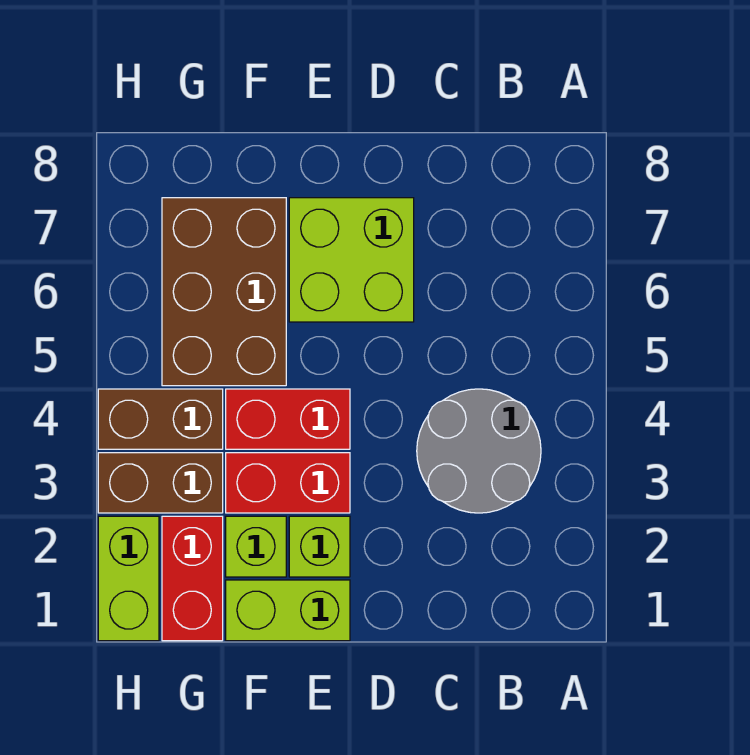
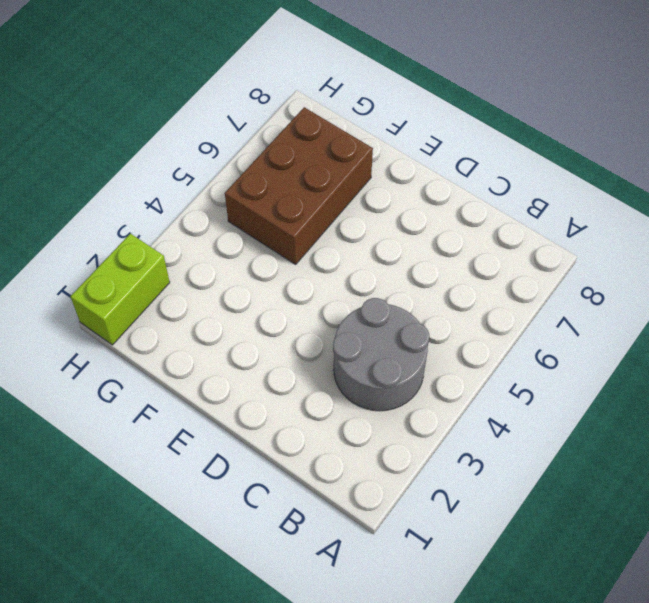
none -> lime brick D6:E7 level 1
none -> lime brick E1:F1 level 1
none -> lime brick E2 level 1

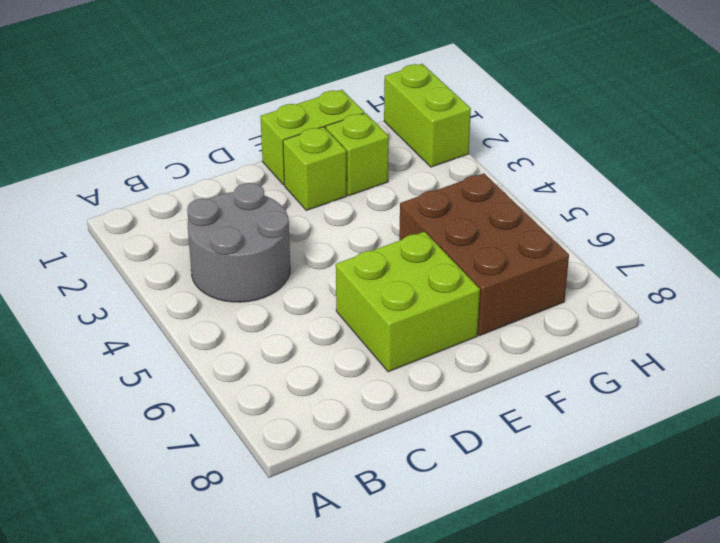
none -> red brick E3:F3 level 1
none -> red brick E4:F4 level 1
none -> red brick G1:G2 level 1

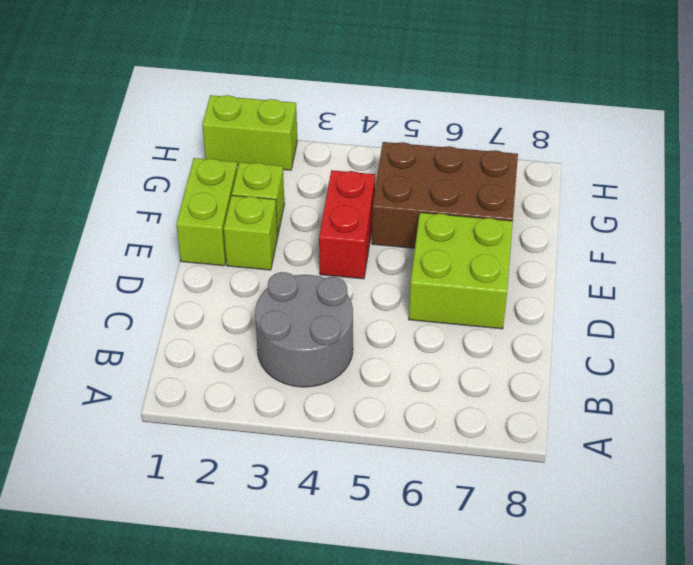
none -> red brick E3:F3 level 1
none -> red brick G1:G2 level 1
none -> brown brick G3:H3 level 1

